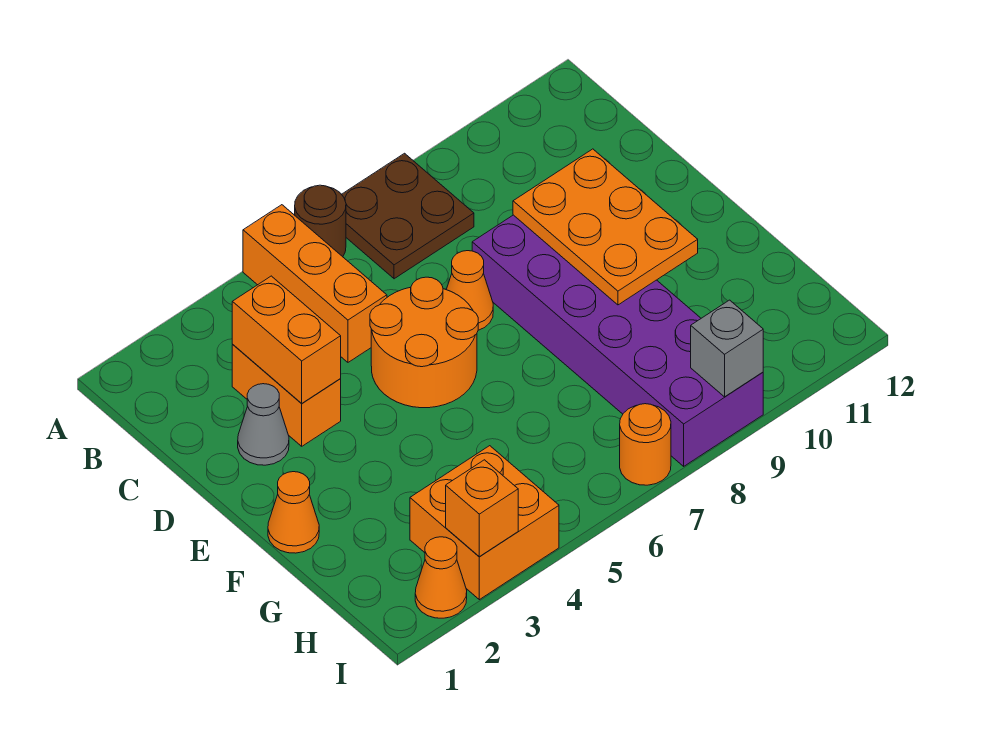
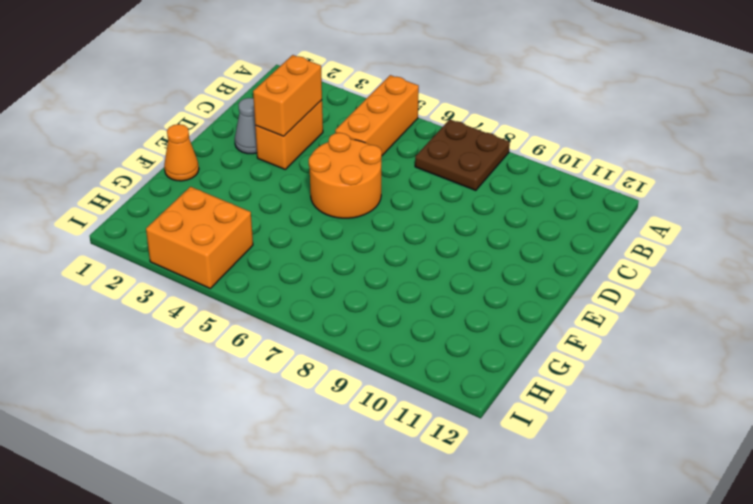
none -> brown round brick A6 level 1
none -> orange cone D7 level 1
none -> purple brick D8:I9 level 1

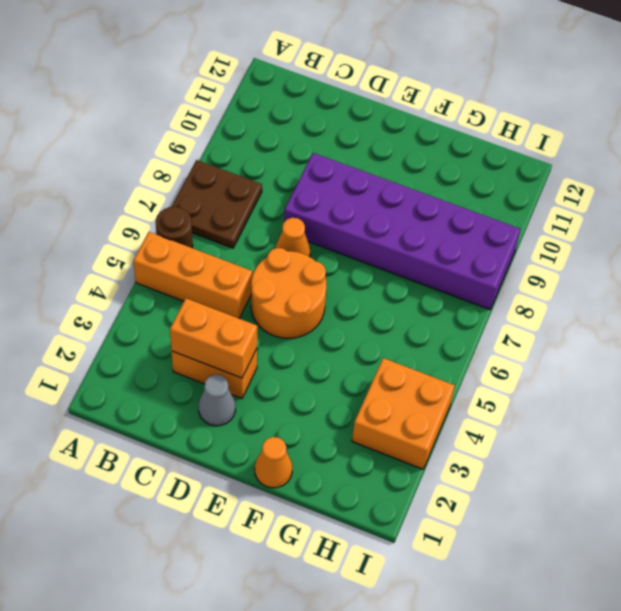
none -> orange cone I2 level 1
none -> orange round brick I7 level 1
none -> orange plate D9:F10 level 2

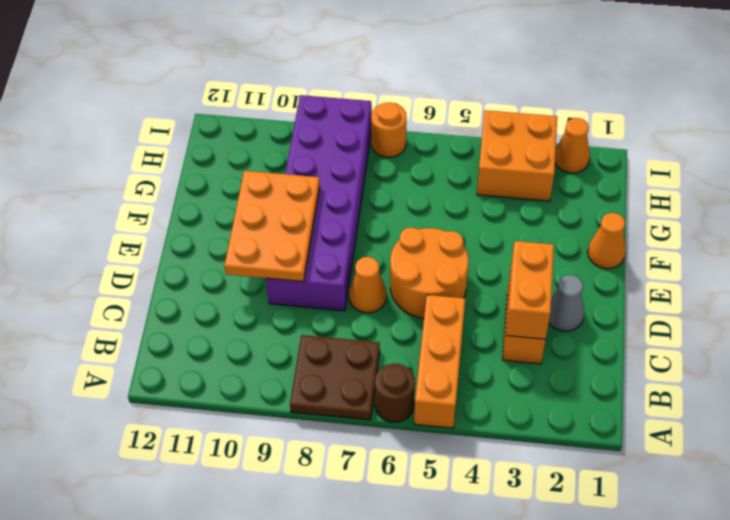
none -> orange brick I3 level 2
none -> grey brick I9 level 2

